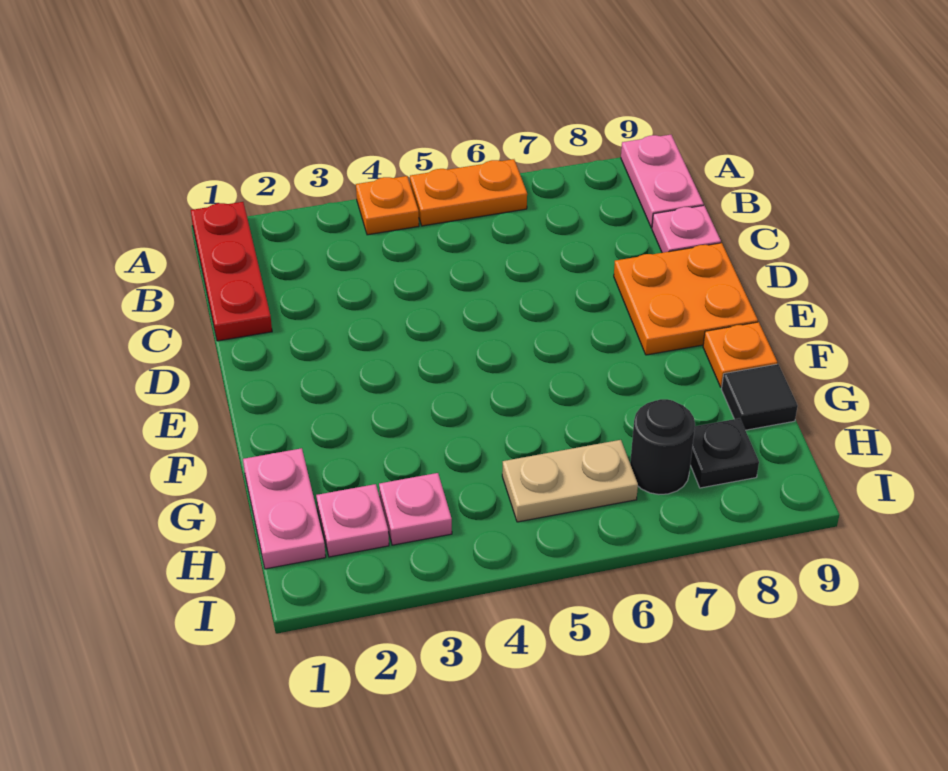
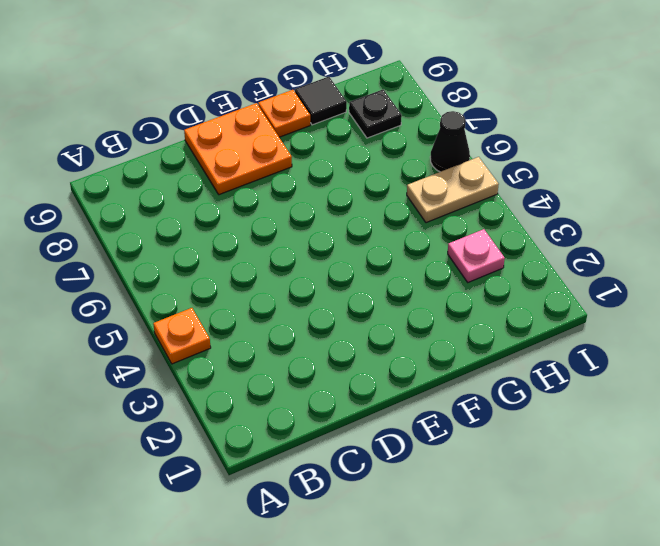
tan plate H5:I5 level 1 -> tan plate H5:H6 level 1
black cone I6 level 1 -> none
none -> red plate A1:C1 level 1
none -> orange plate A5:A6 level 1
none -> pink plate A9:B9 level 1

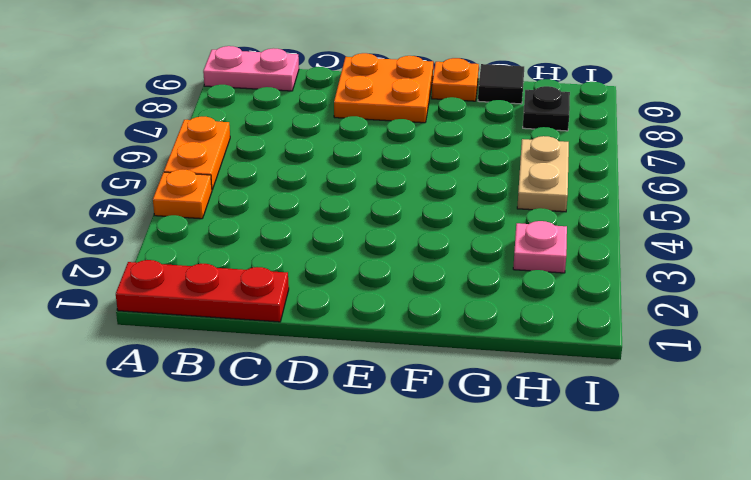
none -> pink plate C9 level 1
none -> pink plate G1:H1 level 1
none -> pink plate H2 level 1

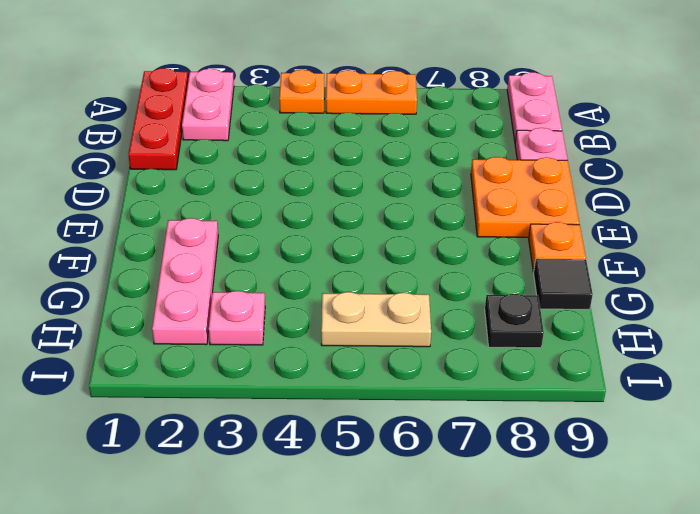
pink plate A2:B2 level 1 -> pink plate G1:H1 level 1
pink plate F2:H2 level 1 -> pink plate H2 level 1
none -> black round brick H7 level 1

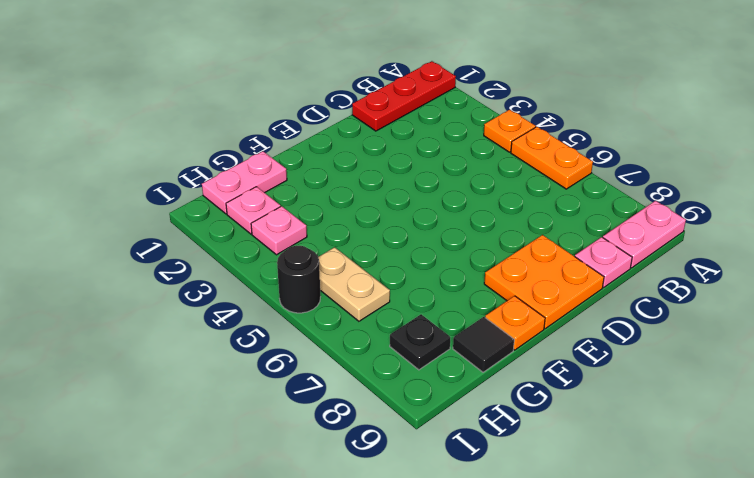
black round brick I5 level 1 -> black round brick H7 level 1

